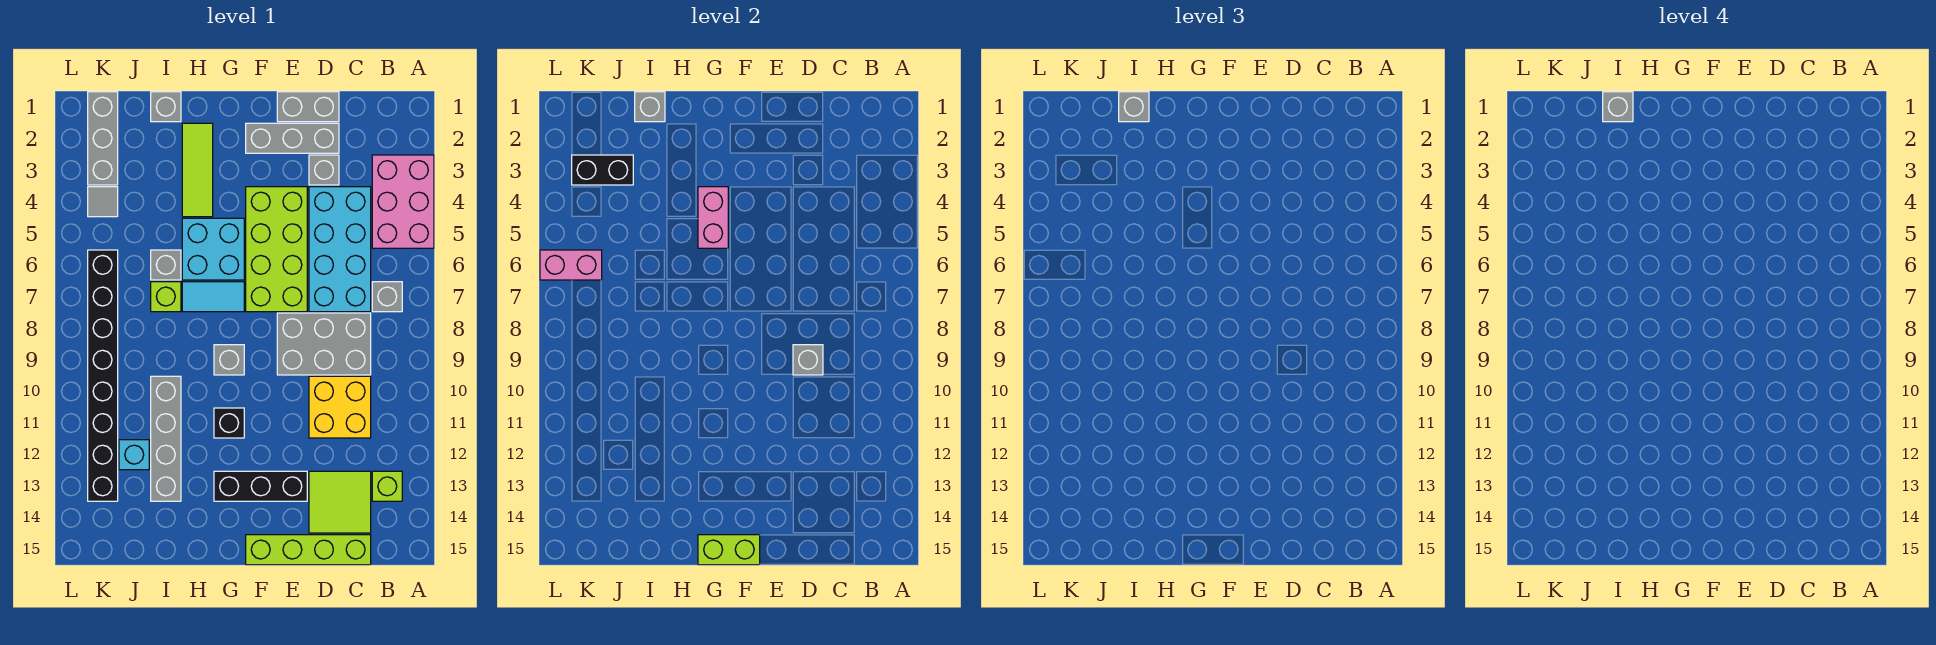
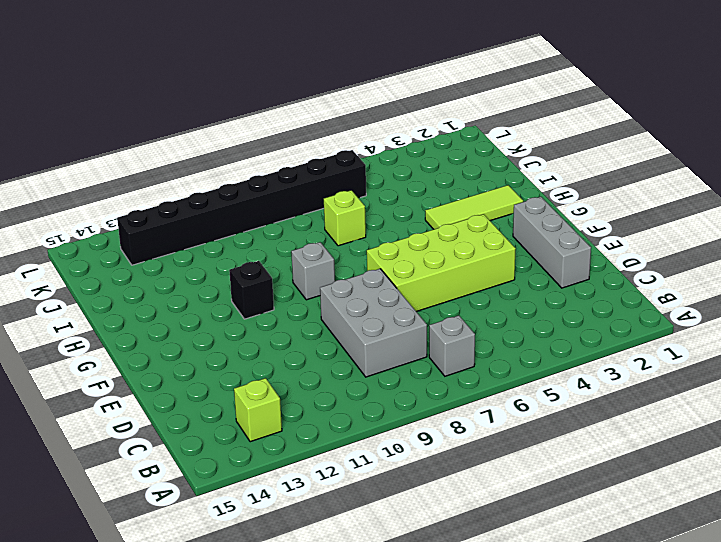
none -> pink brick A3:B5 level 1
none -> cyan brick C4:D7 level 1
none -> yellow brick C10:D11 level 1
none -> lime tile C13:D14 level 1

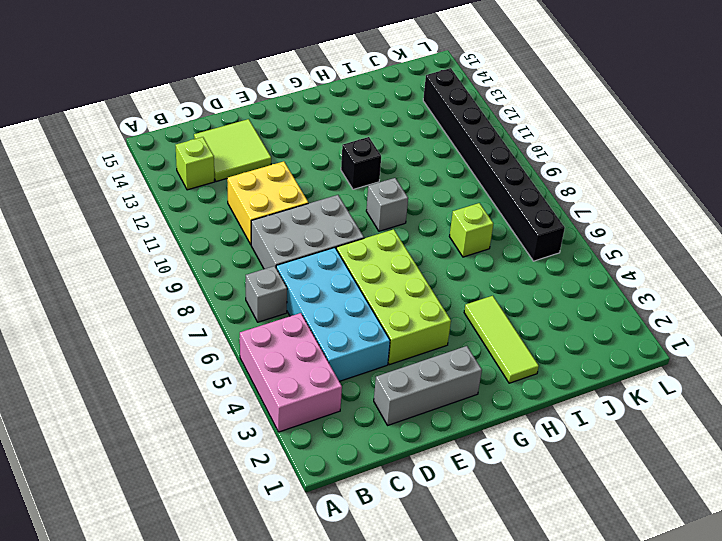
none -> lime brick C15:F15 level 1
none -> grey brick D1:E1 level 1
none -> grey brick D3 level 1
none -> black brick E13:G13 level 1

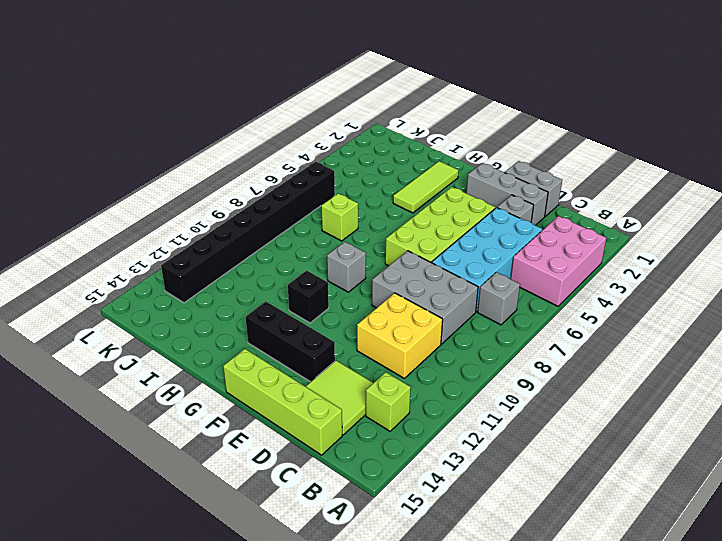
none -> cyan brick G5:H6 level 1
none -> cyan tile G7:H7 level 1
none -> grey brick I1 level 1
none -> grey brick I6 level 1

